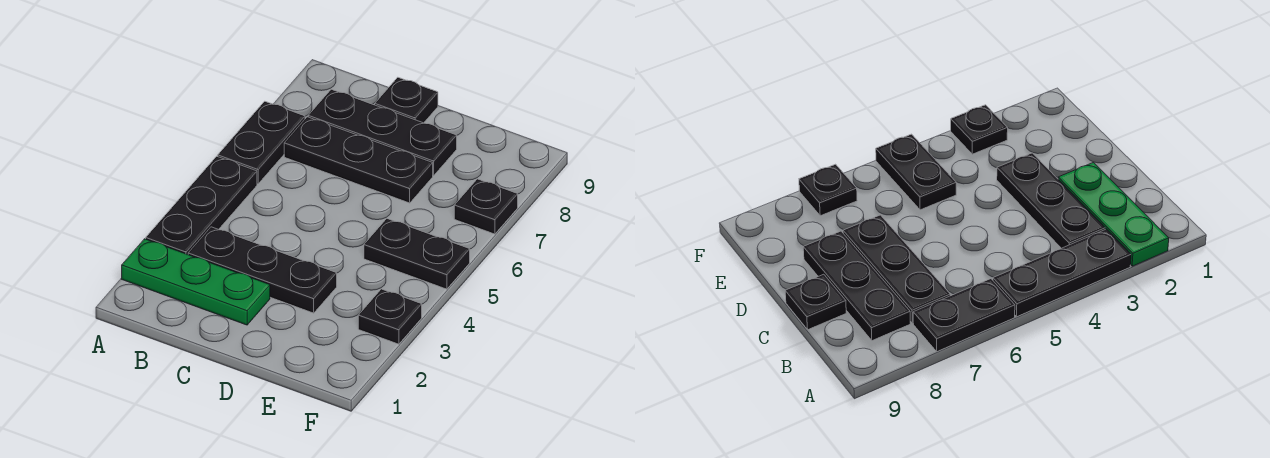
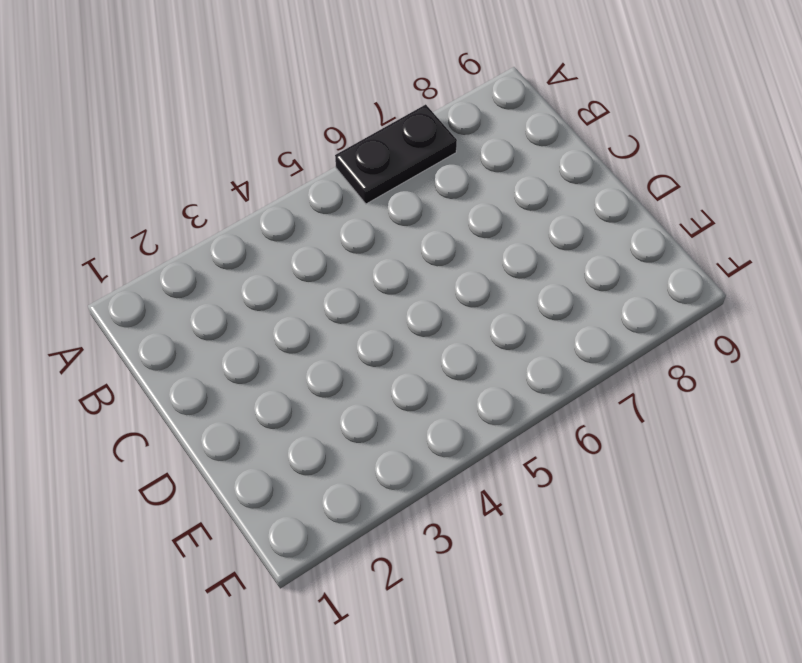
none -> green plate A2:C2 level 1
none -> black plate A3:A5 level 1

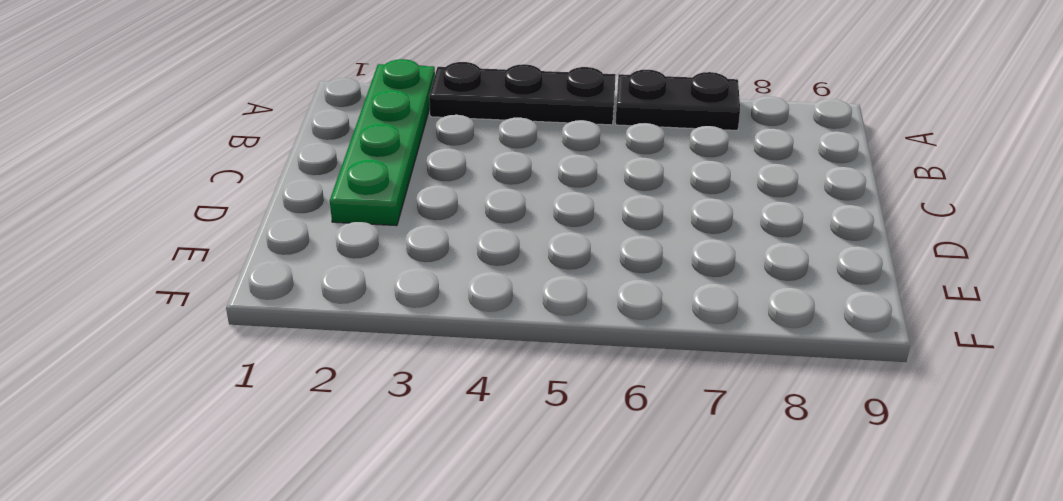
green plate A2:D2 level 1 -> green plate A2:C2 level 1
none -> black plate B3:D3 level 1
none -> black plate B7:D7 level 1

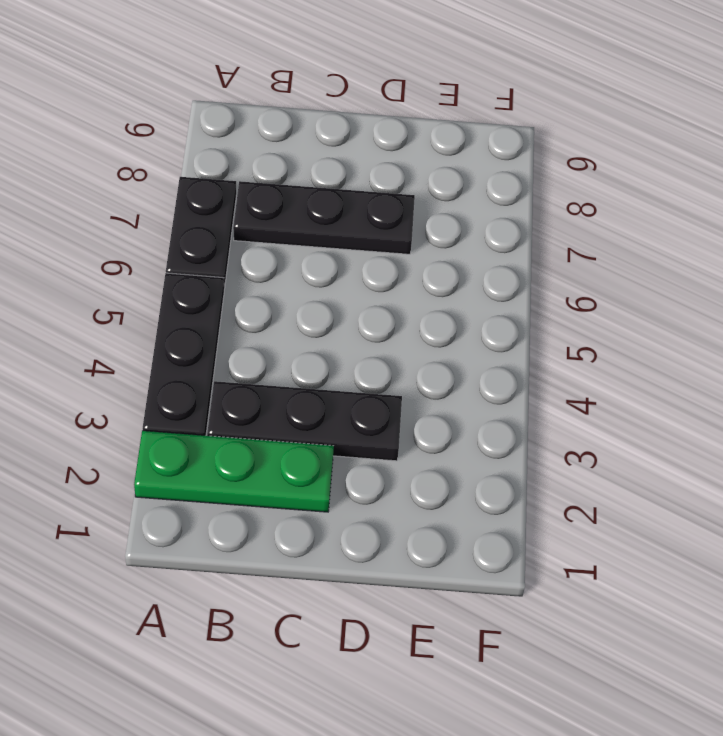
none -> black plate B8:D8 level 1
none -> black plate C9 level 1

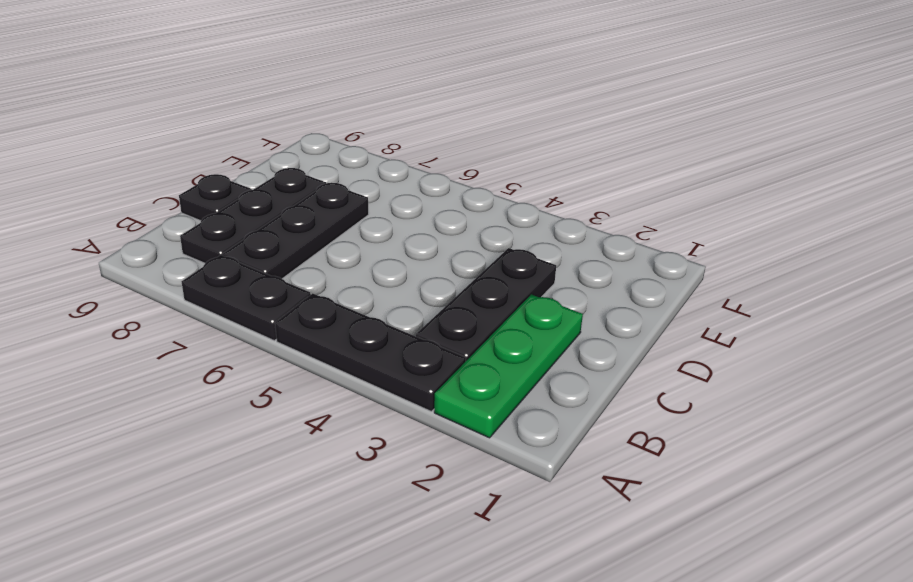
none -> black plate E5:F5 level 1
none -> black plate F3 level 1

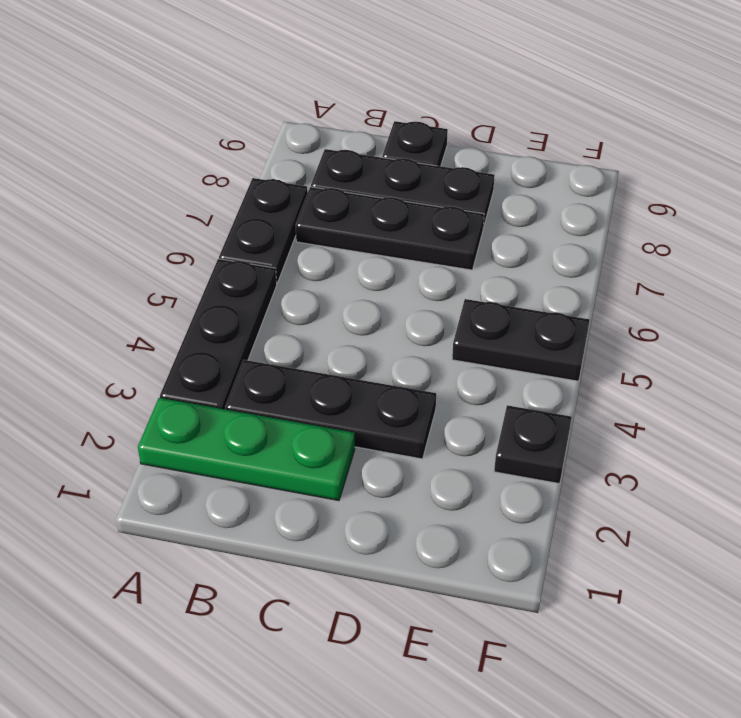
none -> black plate F7 level 1

